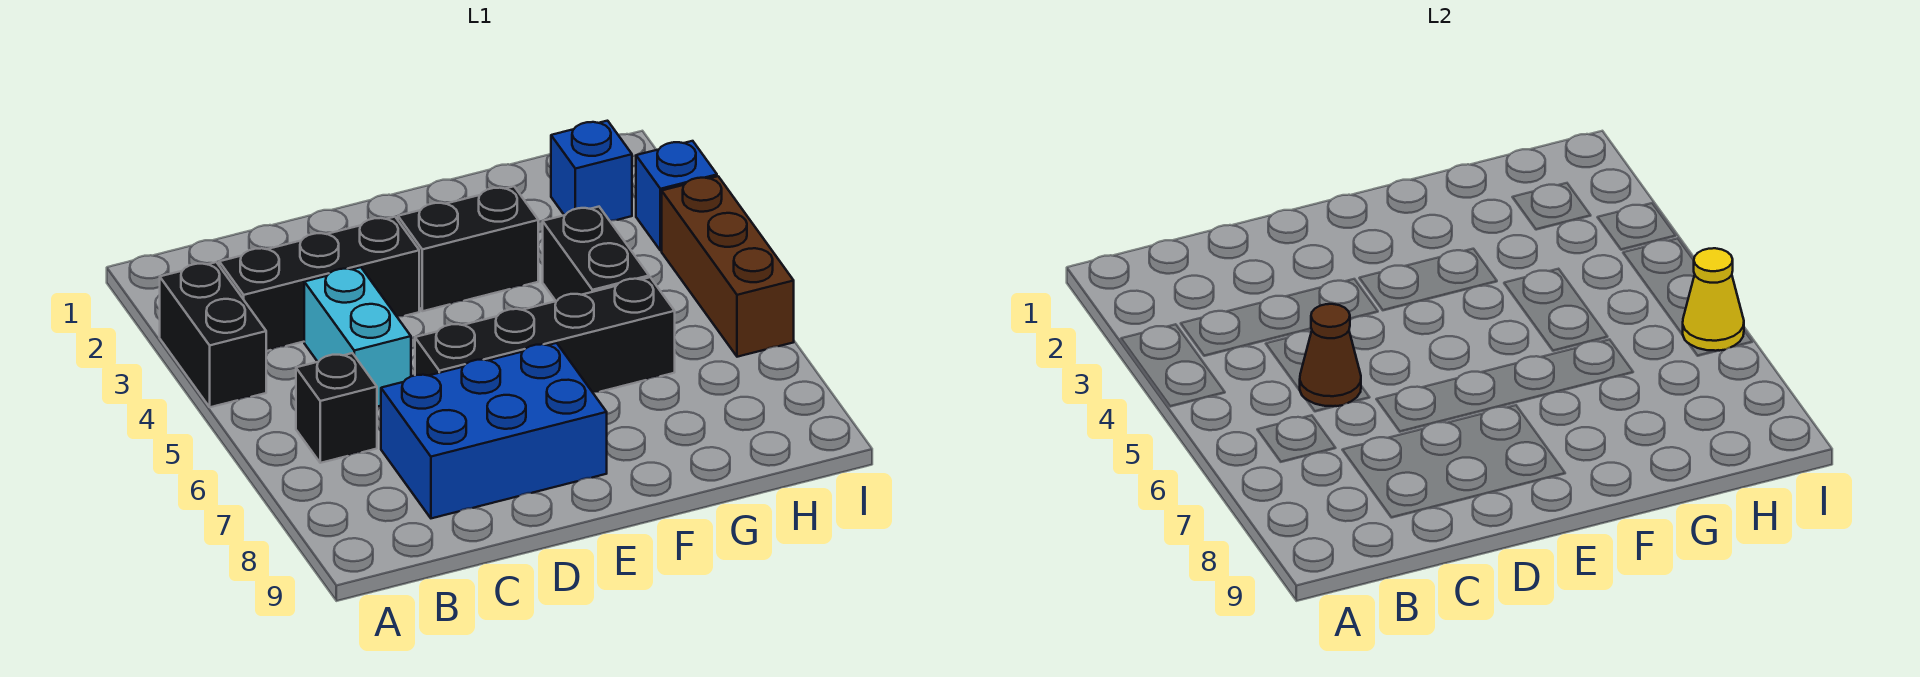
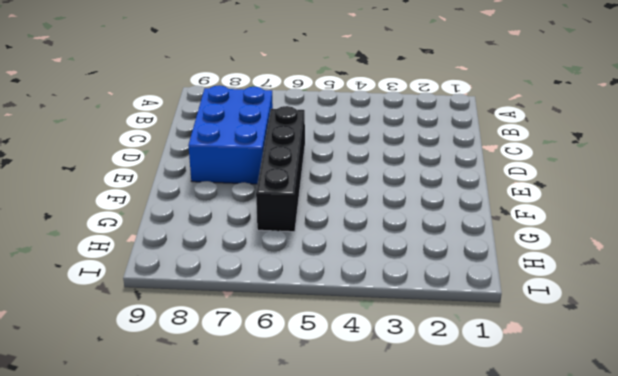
none -> black brick A3:A4 level 1
none -> black brick B3:D3 level 1
none -> black brick B6 level 1

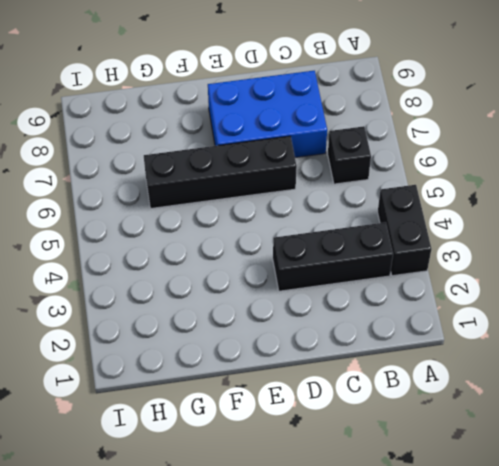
none -> cyan brick C4:C5 level 1
none -> black brick E3:F3 level 1
none -> black brick G4:G5 level 1

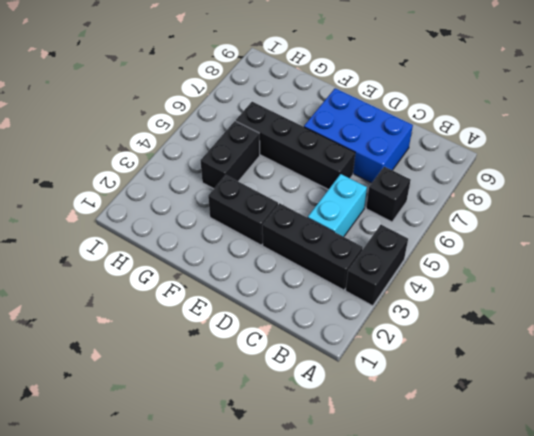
none -> blue brick H2 level 1
none -> blue brick I3 level 1
none -> brown brick I4:I6 level 1

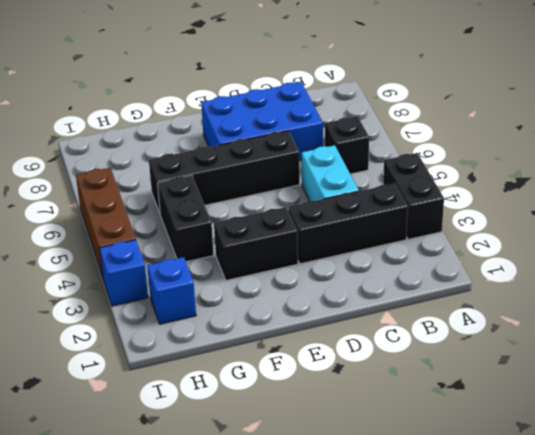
none -> brown cone C5 level 2
none -> yellow cone I6 level 2

